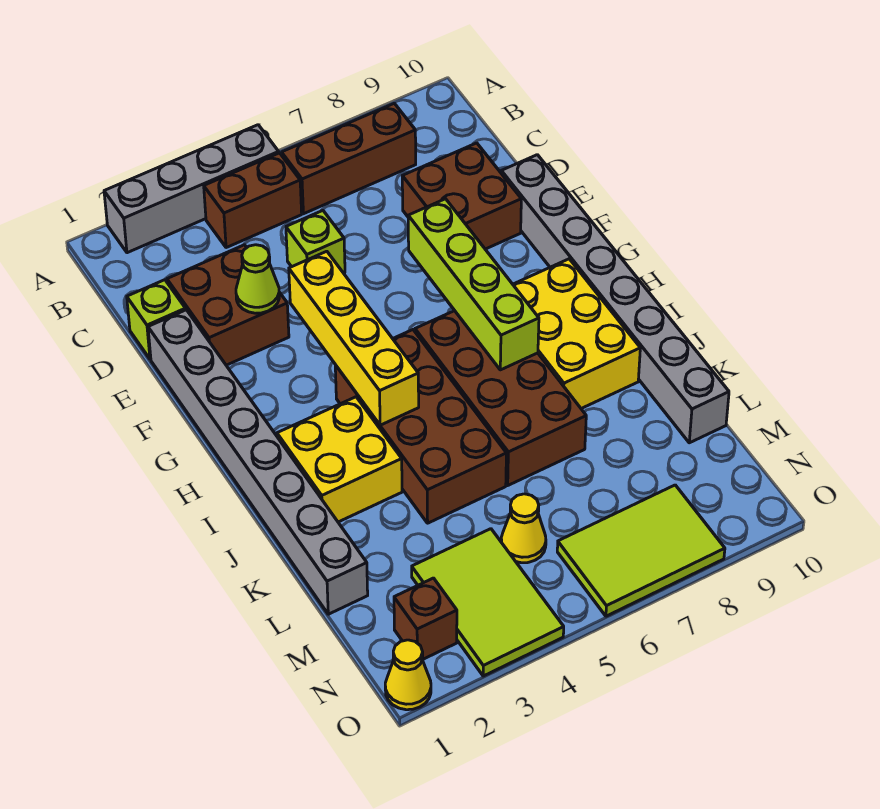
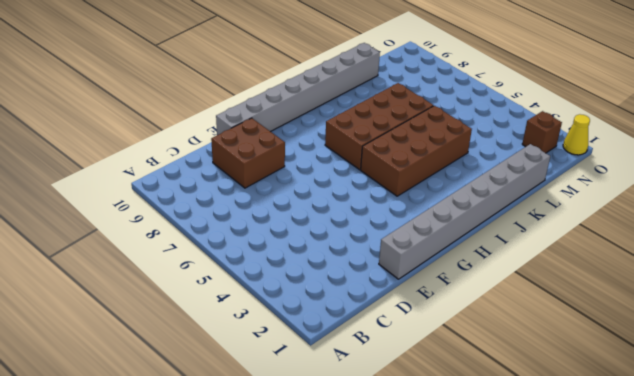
none -> grey brick A2:A5 level 1
none -> brown brick B4:B5 level 1
none -> brown brick B6:B8 level 1

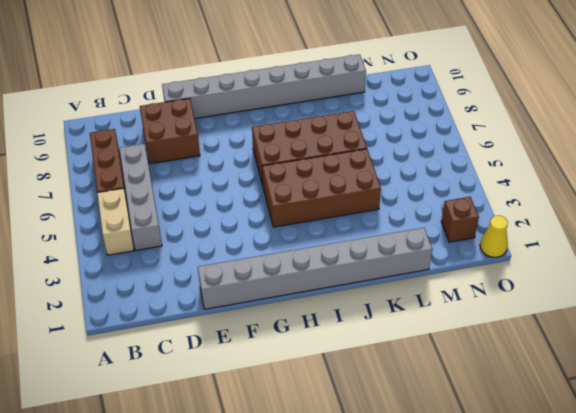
tan brick B4:B5 level 1 -> brown brick B4:B5 level 1
grey brick C4:C7 level 1 -> grey brick A2:A5 level 1
none -> lime brick D1 level 1
none -> brown brick D2:E3 level 1
none -> lime brick D5 level 1

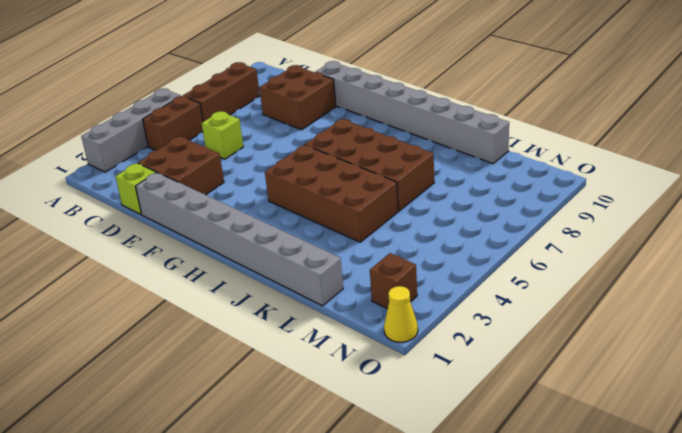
none -> yellow brick H8:J9 level 1
none -> yellow brick I2:J3 level 1
none -> lime tile M3:O4 level 1

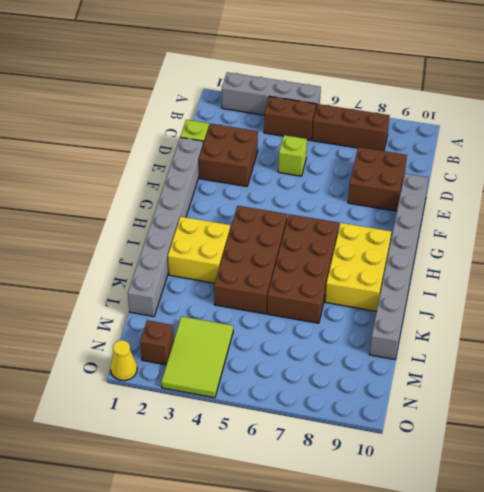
none -> yellow cone M5 level 1
none -> lime tile N6:O8 level 1
none -> lime cone E3 level 2

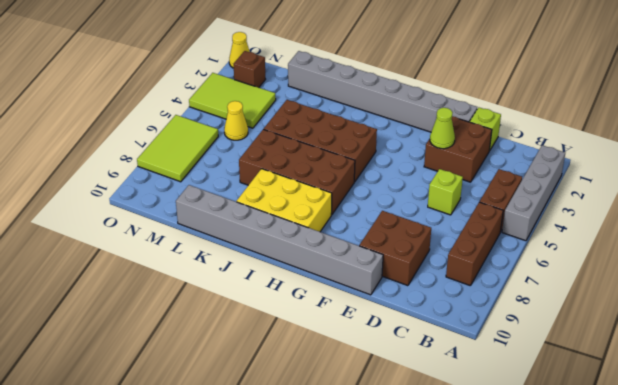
none -> yellow brick I2:J3 level 1
none -> yellow brick F4:I4 level 2
none -> lime brick F7:I7 level 2

